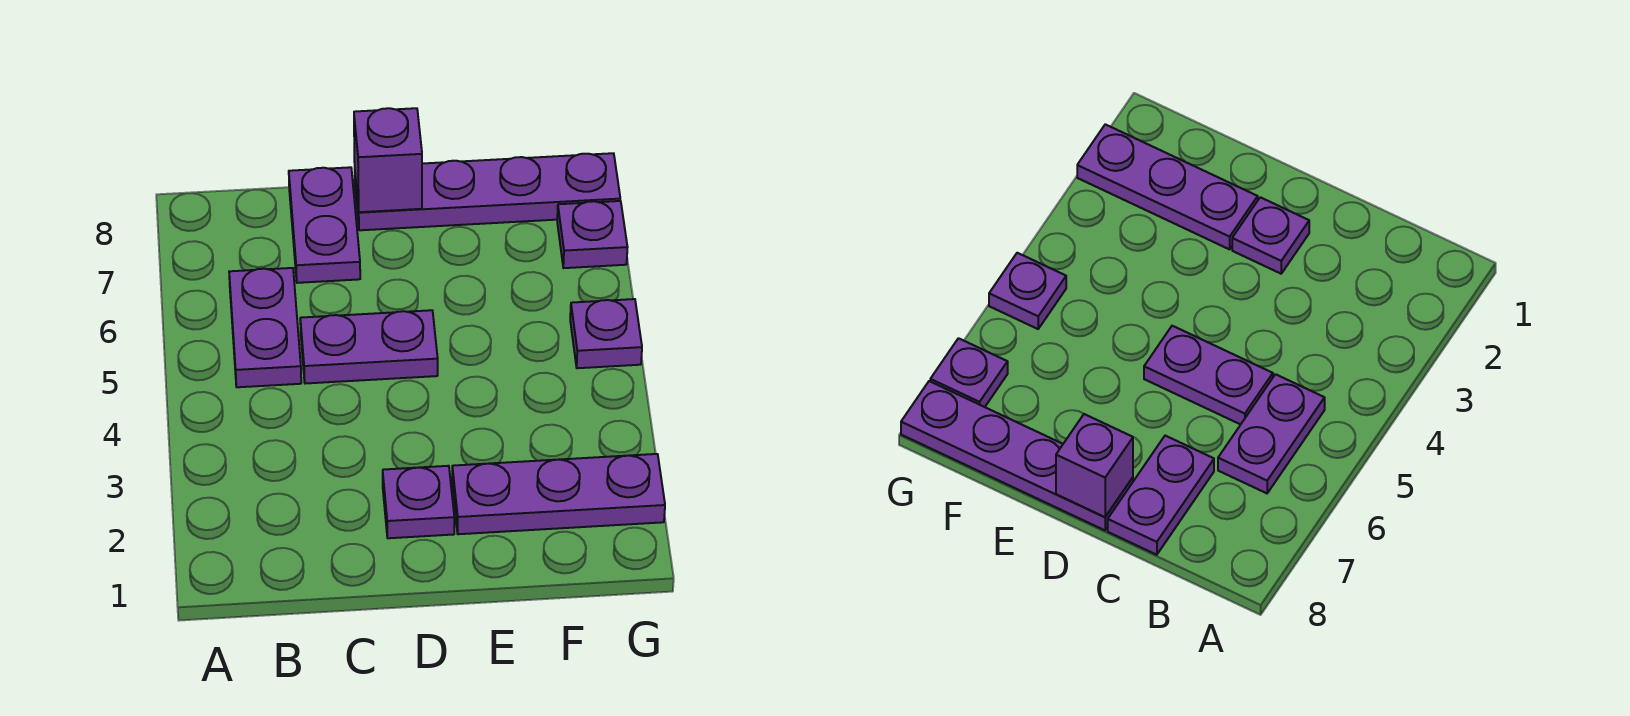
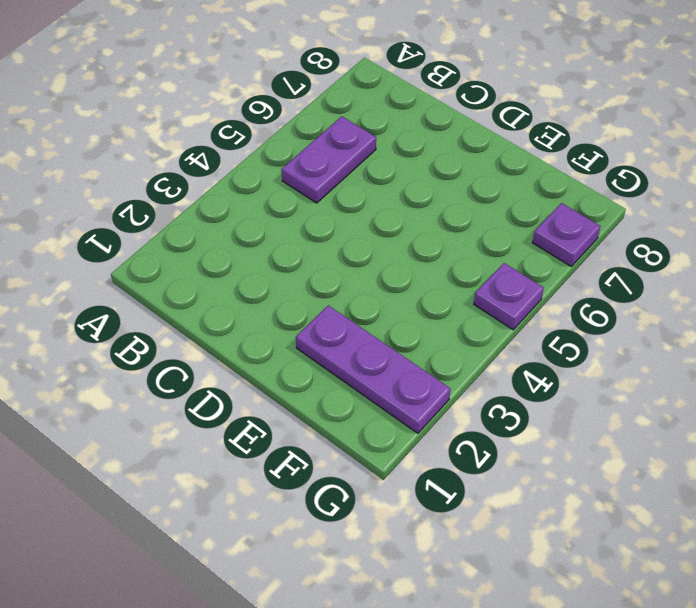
none -> purple plate C5:D5 level 1
none -> purple plate C7:C8 level 1

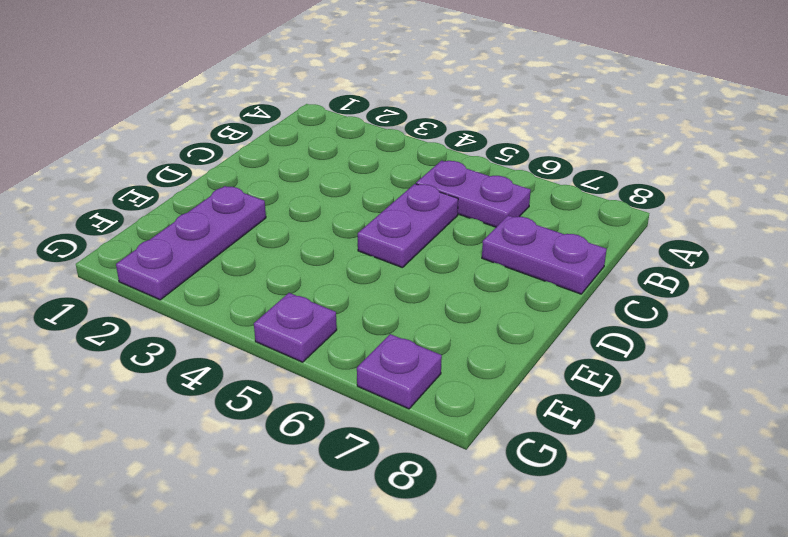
none -> purple plate D2 level 1
none -> purple plate D8:G8 level 1

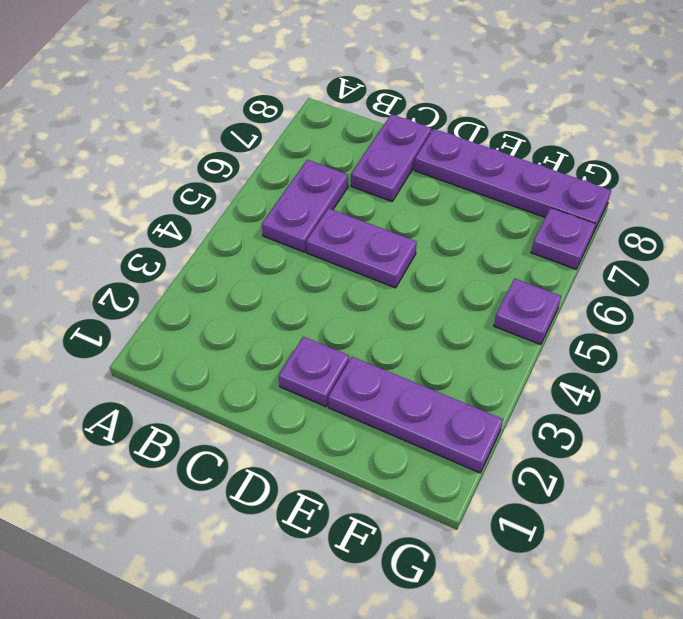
none -> purple brick D8 level 2

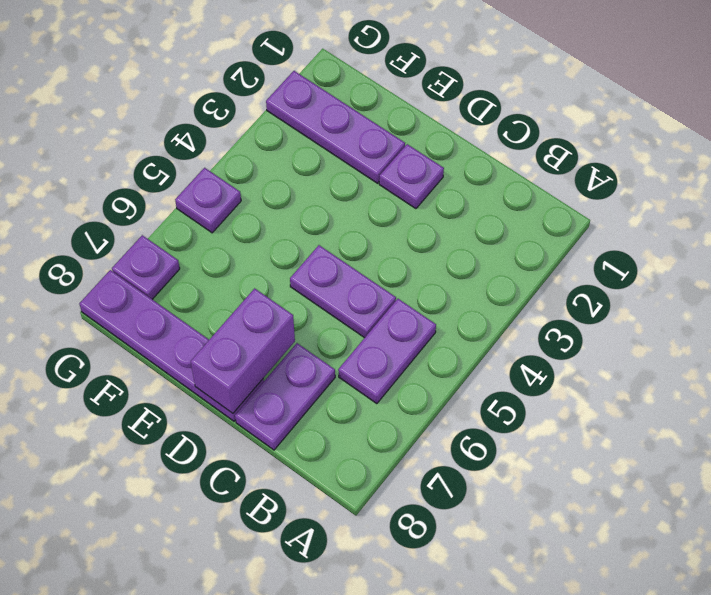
purple brick D7:D8 level 2 -> purple brick D8 level 2

